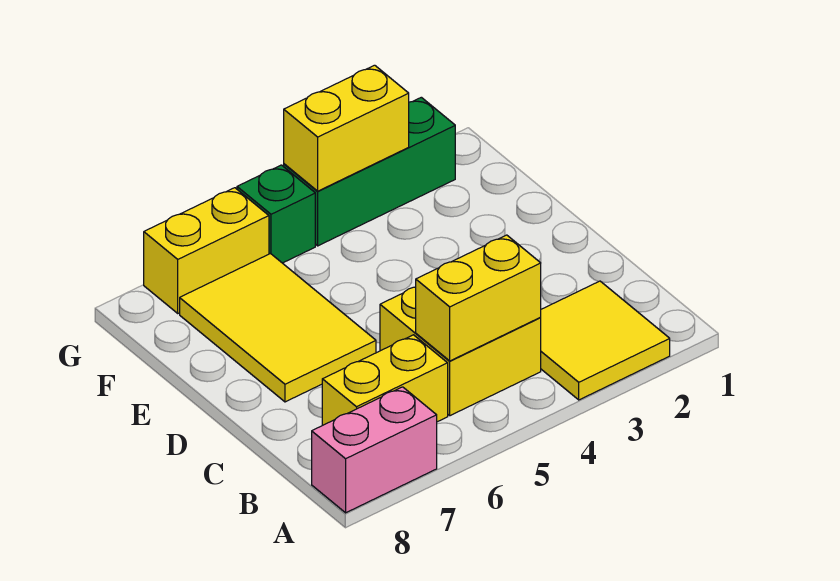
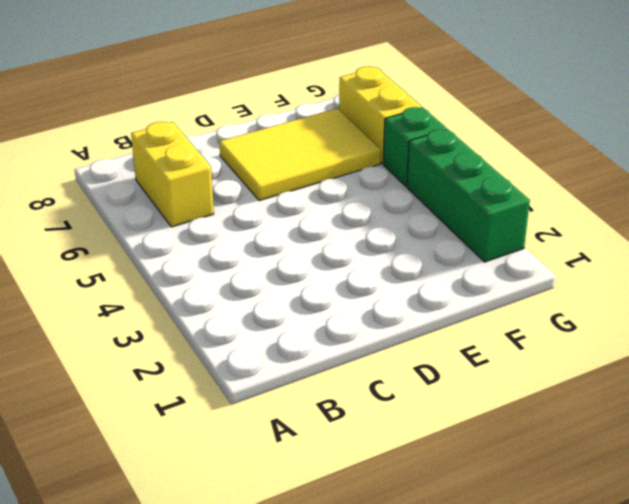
none -> yellow tile A2:B3 level 1
none -> pink brick A7:A8 level 1

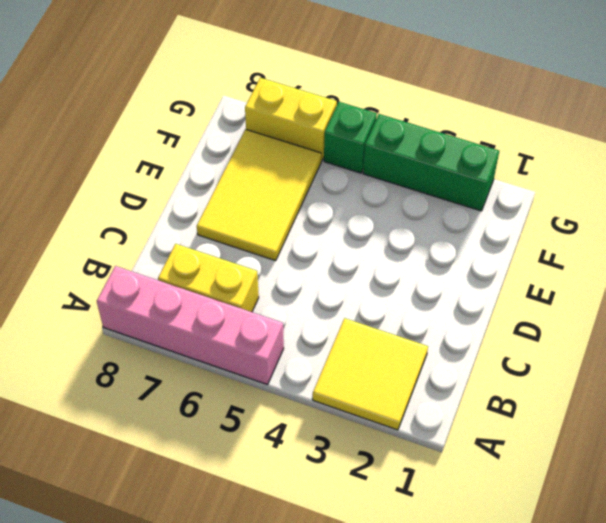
pink brick A5:A8 level 1 -> pink brick A7:A8 level 1
none -> yellow brick B4:C5 level 1
none -> yellow brick B4:B5 level 2

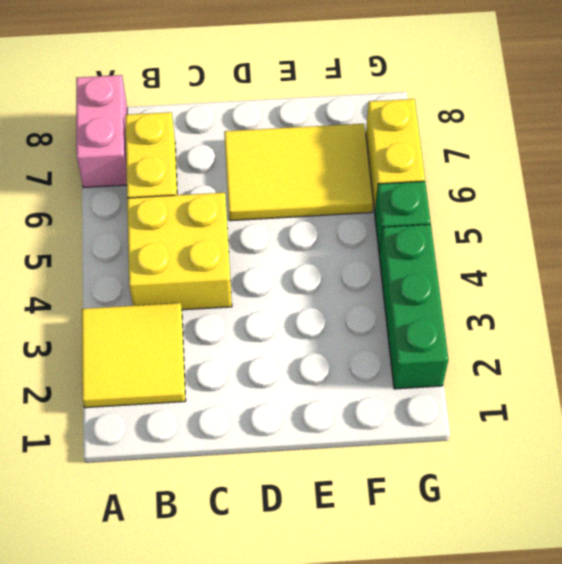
none -> yellow brick B4:B5 level 2
none -> yellow brick G3:G4 level 2

